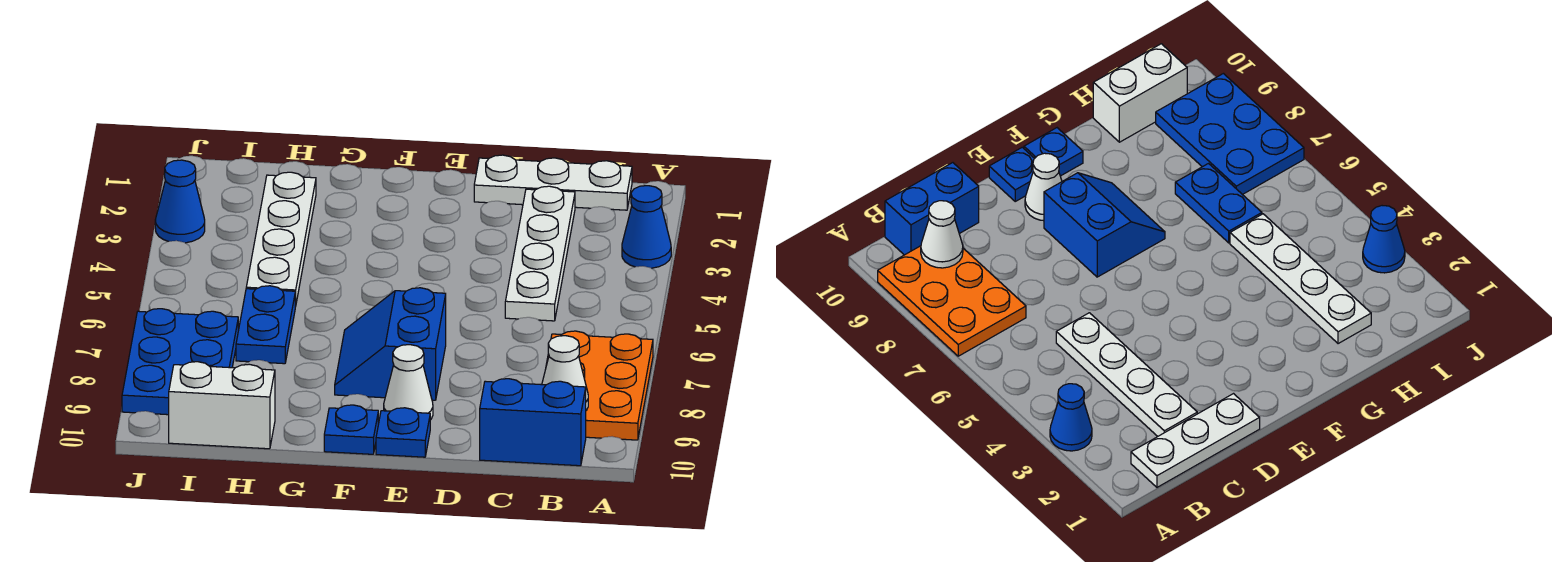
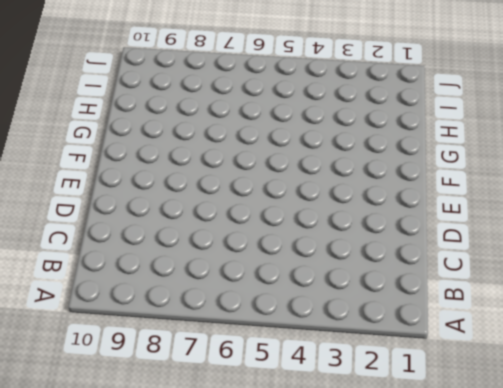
none -> blue cone A3 level 1
none -> orange plate A7:B9 level 1
none -> white plate B1:D1 level 1

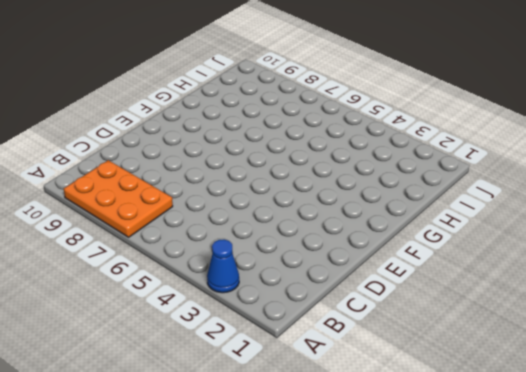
none -> white plate B1:D1 level 1
none -> blue brick B10:C10 level 1
none -> white plate C2:C5 level 1

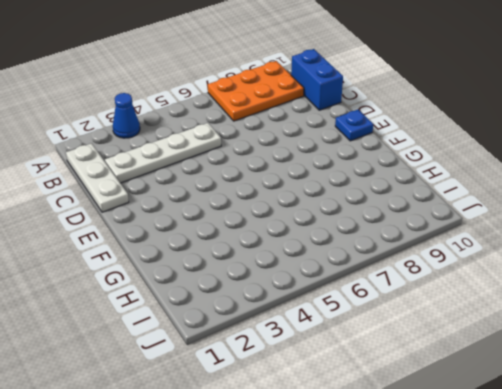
none -> blue slope E7:F8 level 1 top E
none -> white cone E9 level 1
none -> blue plate F10 level 1

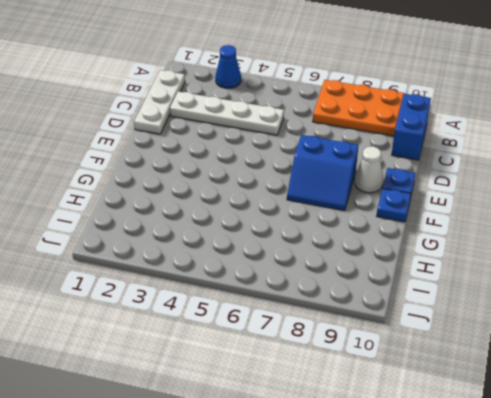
none -> white plate H2:H5 level 1
none -> blue plate H6:H7 level 1
none -> white brick H10:I10 level 1

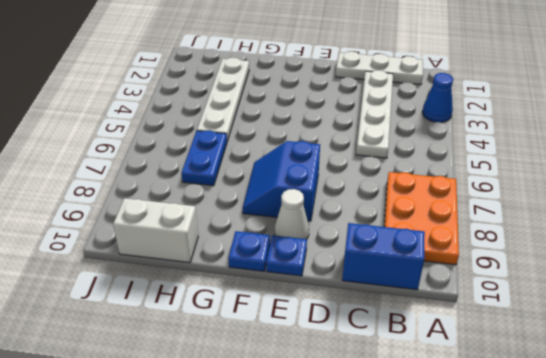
none -> blue plate I7:J9 level 1
none -> blue cone J3 level 1
none -> white cone B9 level 2

